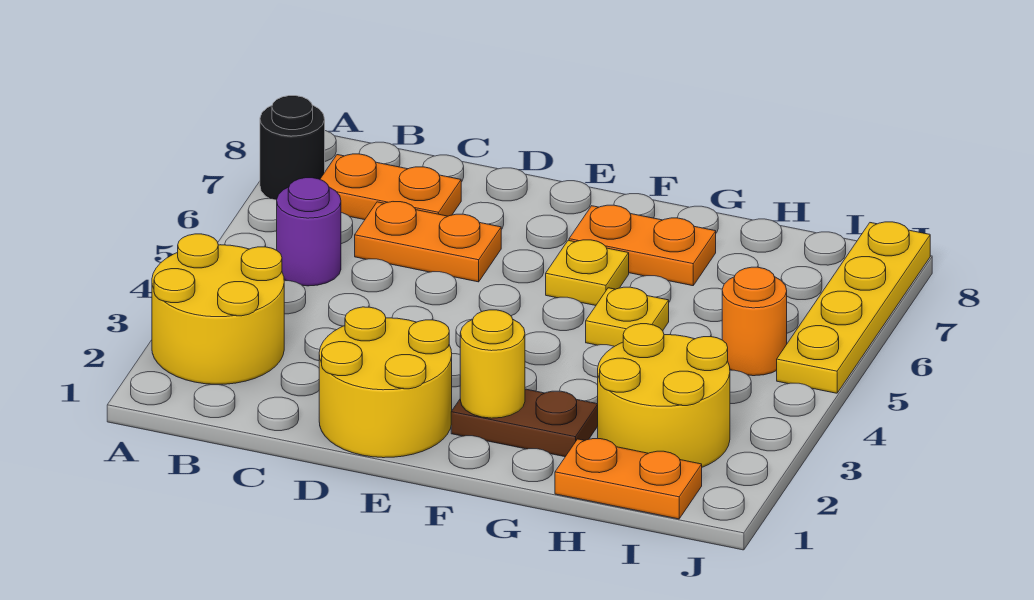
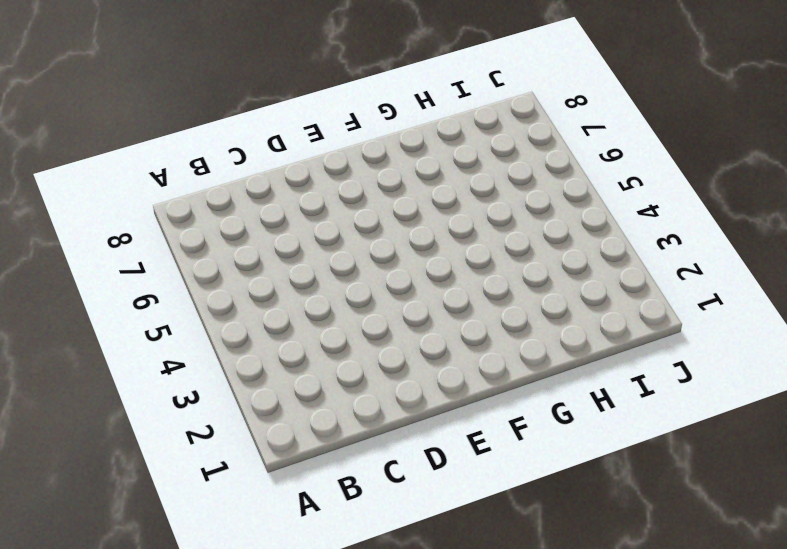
none -> yellow round brick A2:B3 level 1
none -> black round brick A7 level 1
none -> purple round brick B5 level 1

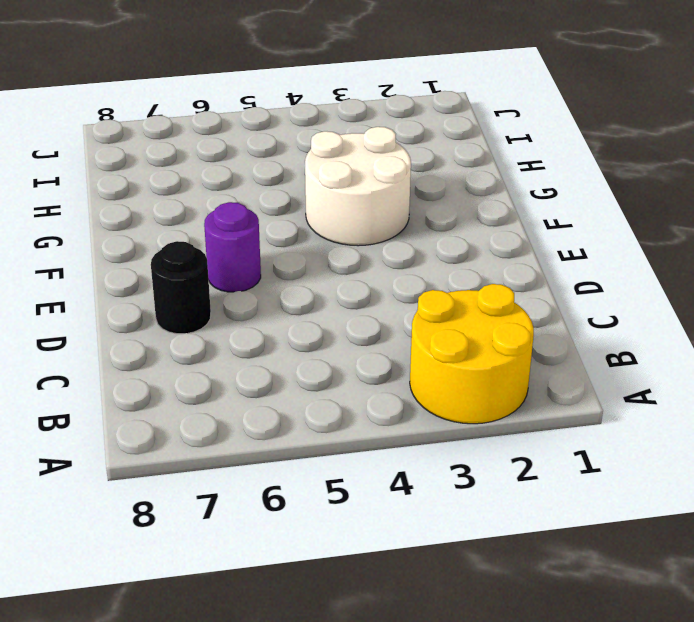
black round brick D7 level 1 -> black round brick A7 level 1
purple round brick E6 level 1 -> purple round brick B5 level 1
white round brick F3:G4 level 1 -> none
none -> orange plate B7:C7 level 1
none -> orange plate C6:D6 level 1
none -> yellow round brick D1:E2 level 1

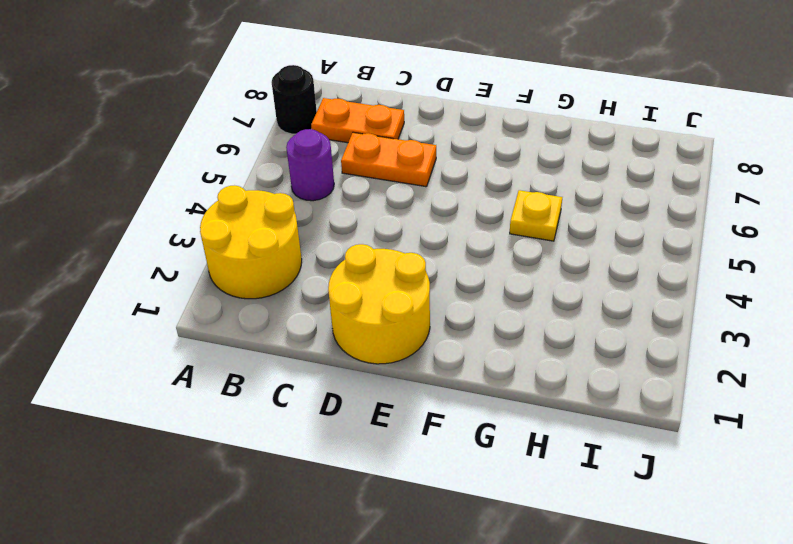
none -> brown plate F2:G2 level 1
none -> yellow plate F6 level 1
none -> orange plate F7:G7 level 1

